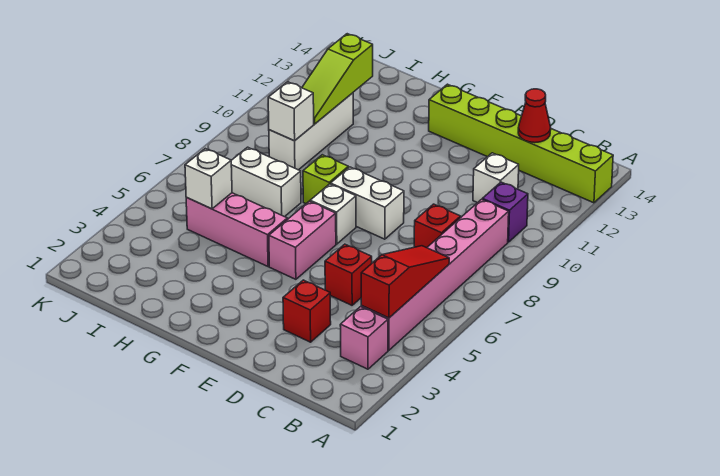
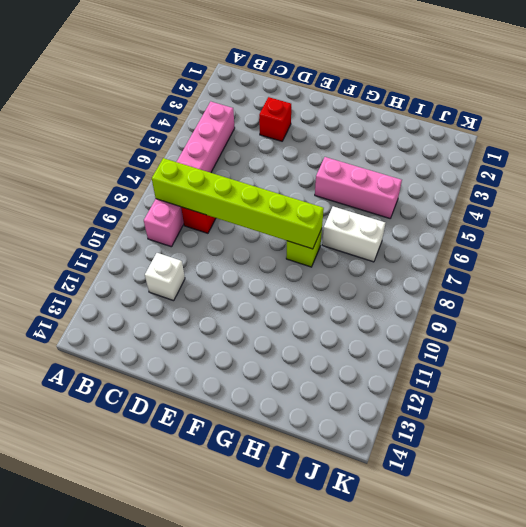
lime brick B8:G8 level 2 -> lime brick A13:F13 level 1
none -> pink brick B3 level 1
none -> purple brick B10 level 1
none -> red brick D5 level 1

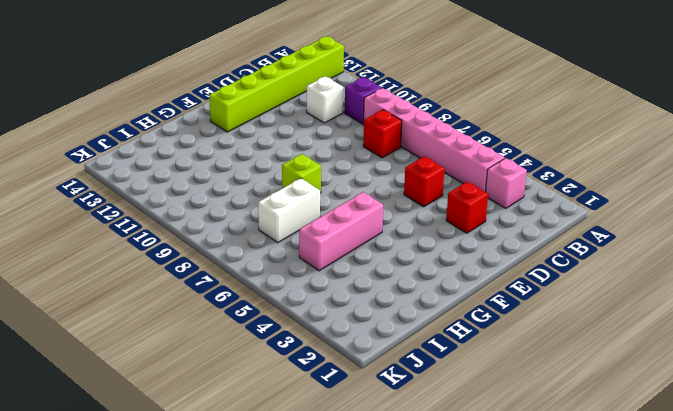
none -> white brick E8:F8 level 1
none -> pink brick F5:F6 level 1
none -> white brick F7 level 1

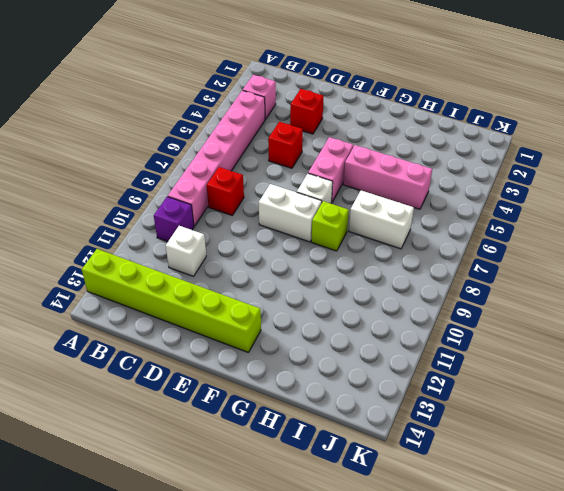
none -> white brick I9:I11 level 1
none -> red slope B4:B6 level 2 top 4
none -> red cone C13 level 2

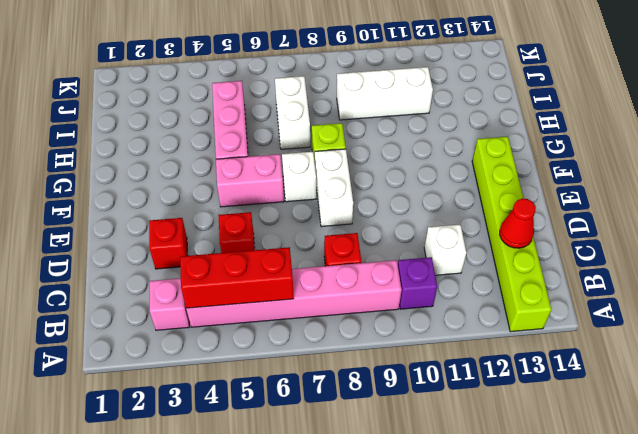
red brick B4:B6 level 2 -> red slope B4:B6 level 2 top 4
none -> white brick I5 level 2
none -> white brick I9 level 2
none -> lime slope I10:I12 level 2 top 12

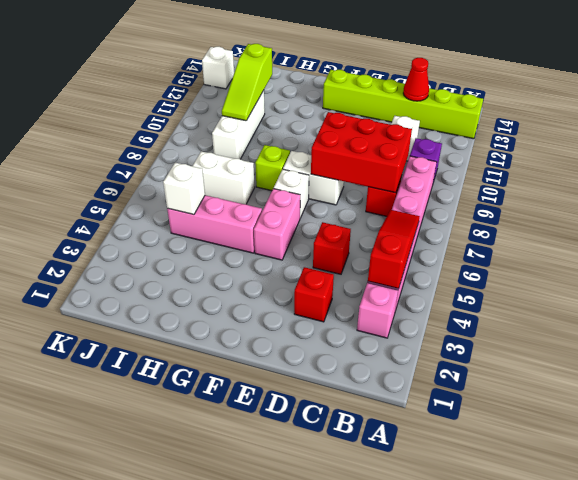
red brick C8:E9 level 2 -> none
white brick K13 level 1 -> white brick I9 level 2

